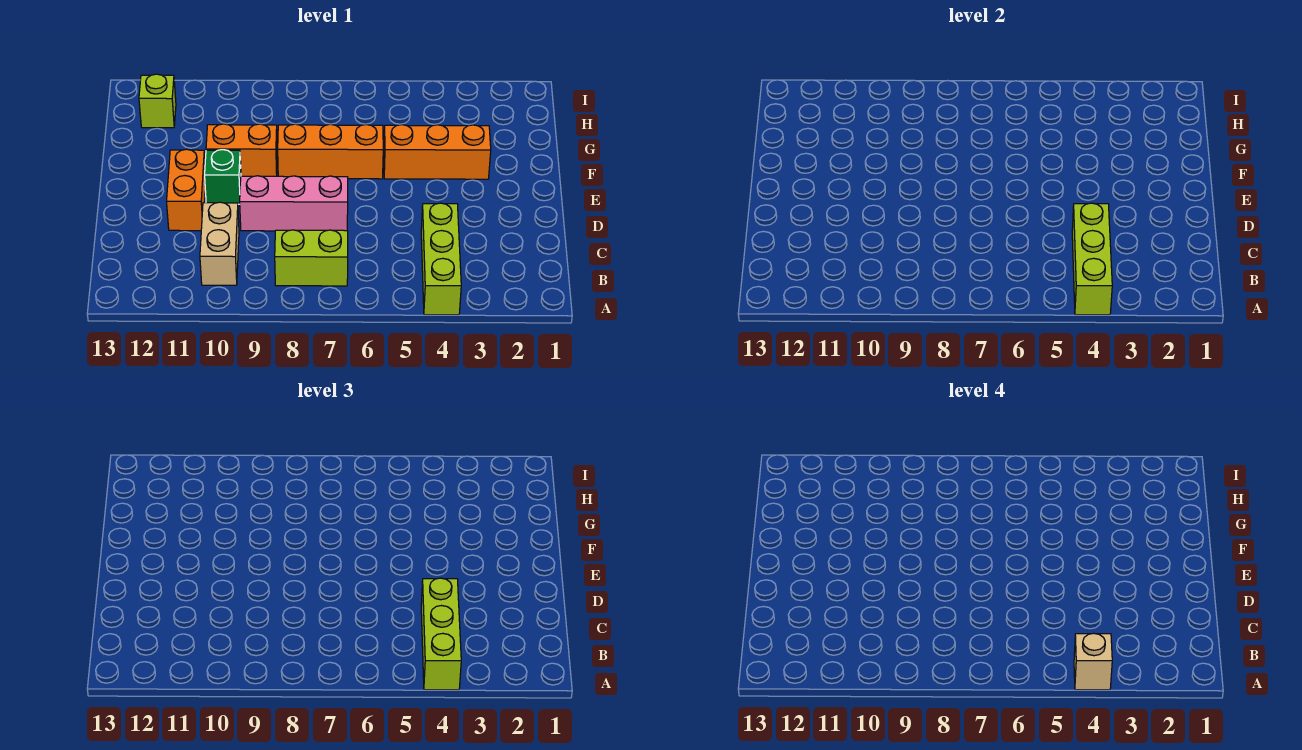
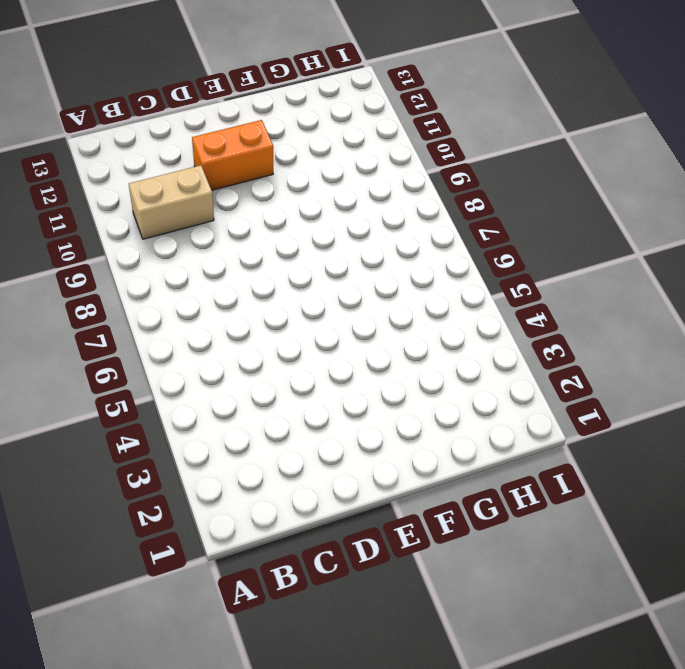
none -> lime brick A4:C4 level 1
none -> lime brick B7:B8 level 1
none -> pink brick D7:D9 level 1

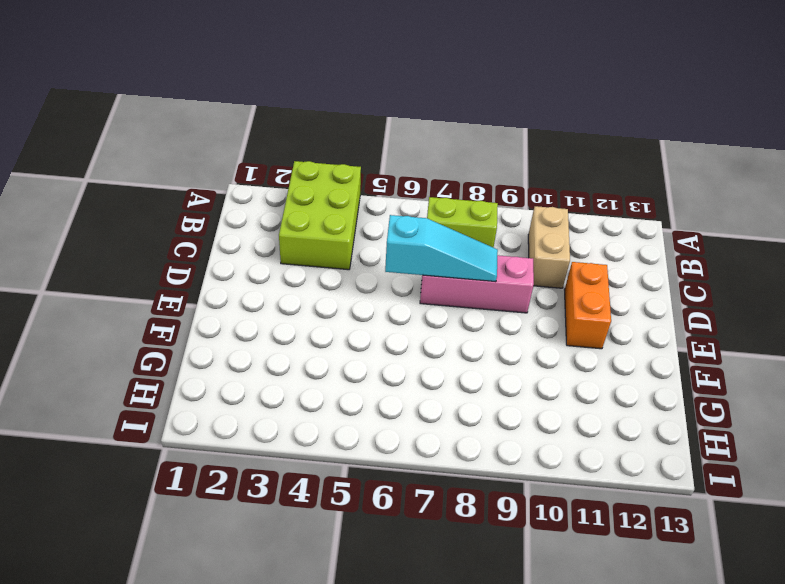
lime brick A3:C4 level 1 -> lime brick A4:C4 level 1
cyan slope D6:D8 level 2 top 6 -> none
none -> green brick E10 level 1
none -> orange brick F3:F5 level 1
none -> orange brick F6:F8 level 1

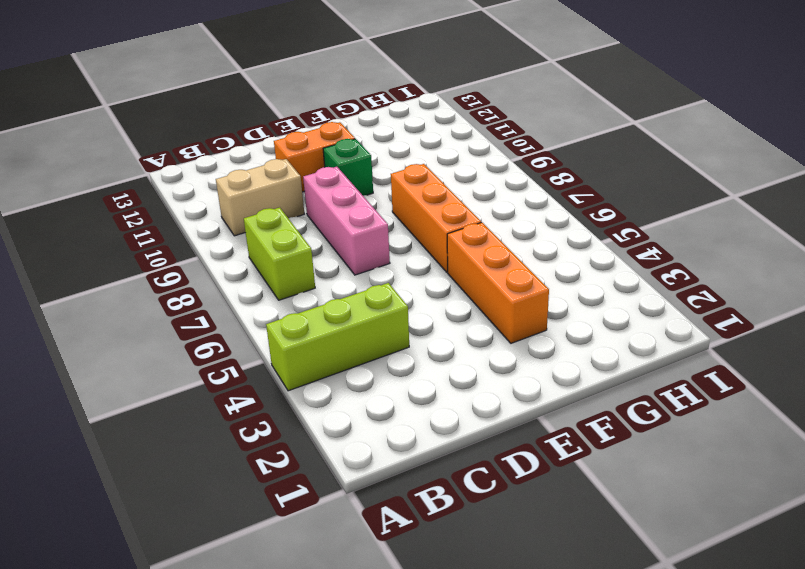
none -> orange brick F9:F10 level 1
none -> lime brick H12 level 1
none -> lime brick A4:C4 level 2

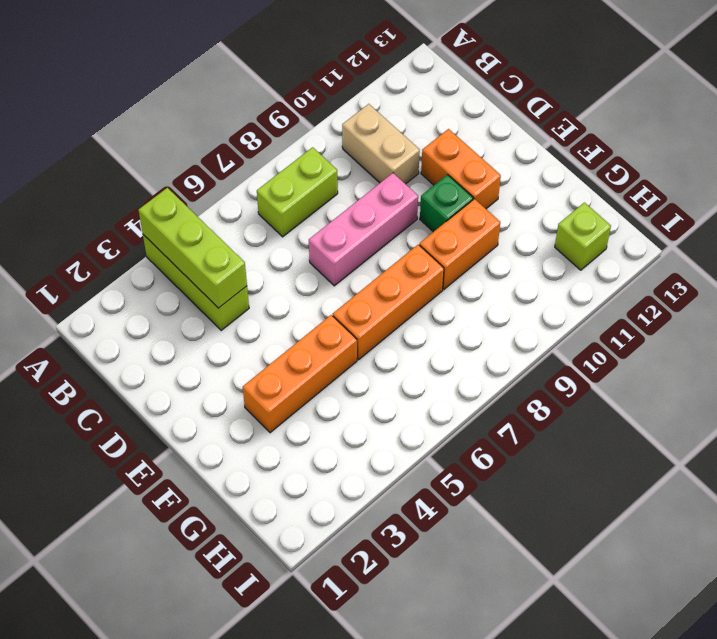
none -> lime brick A4:C4 level 3
none -> tan brick A4 level 4

